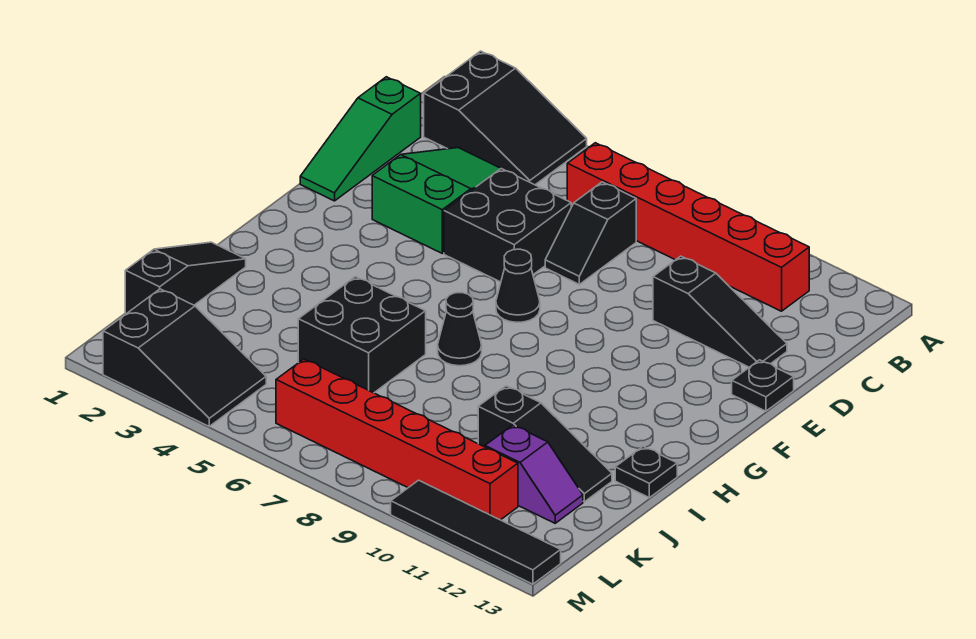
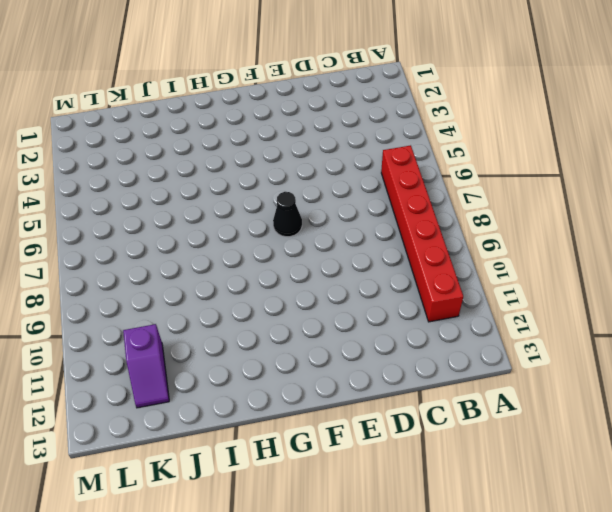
none -> black slope A2:B4 level 1 top 2
none -> green slope C1:E1 level 1 top C
none -> green slope C3:E4 level 1 top E

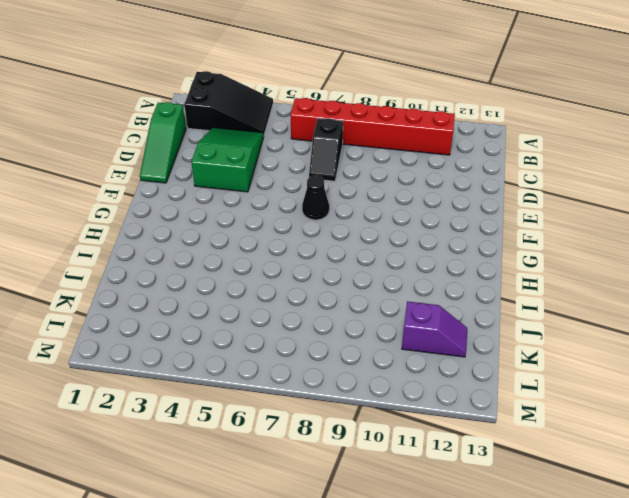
none -> black brick D5:E6 level 1
none -> black slope D10:D12 level 1 top 10
none -> black plate E13 level 1

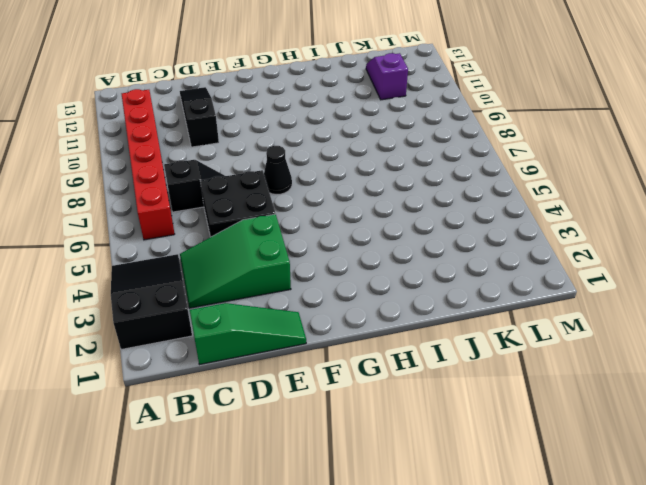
none -> black plate E13 level 1
none -> black cone H7 level 1
none -> black slope I1:K1 level 1 top K

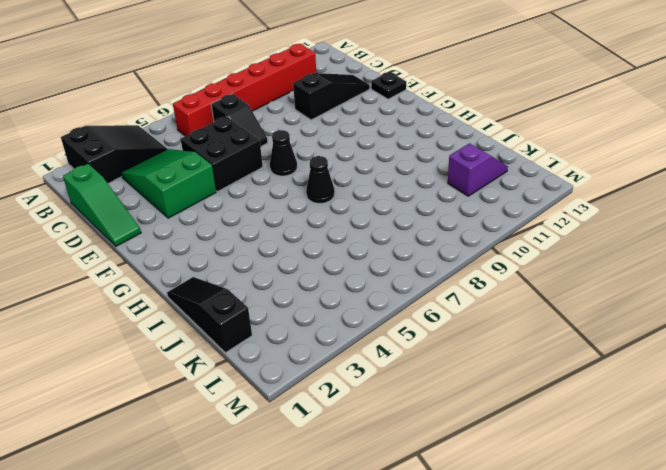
none -> black brick I5:J6 level 1
none -> black plate I13 level 1
none -> black slope J10:J12 level 1 top 10

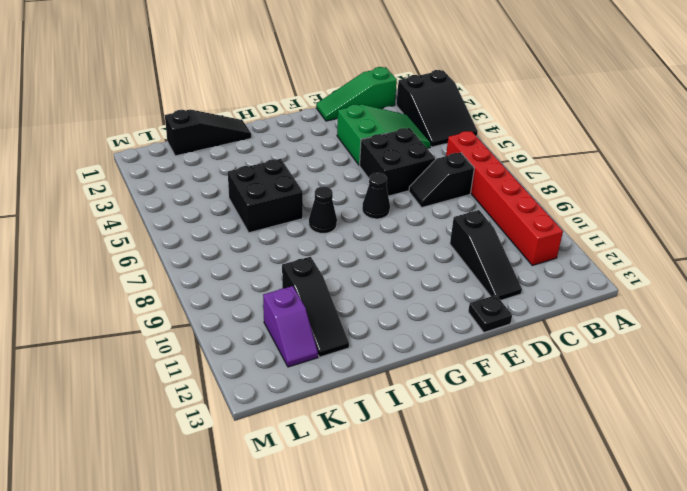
none -> black plate I13 level 1
none -> black slope L2:M4 level 1 top 2
none -> red brick L6:L11 level 1

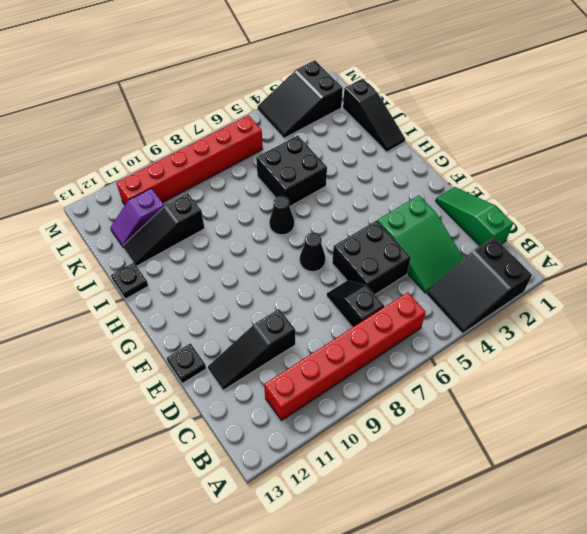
none -> black tile M10:M13 level 1

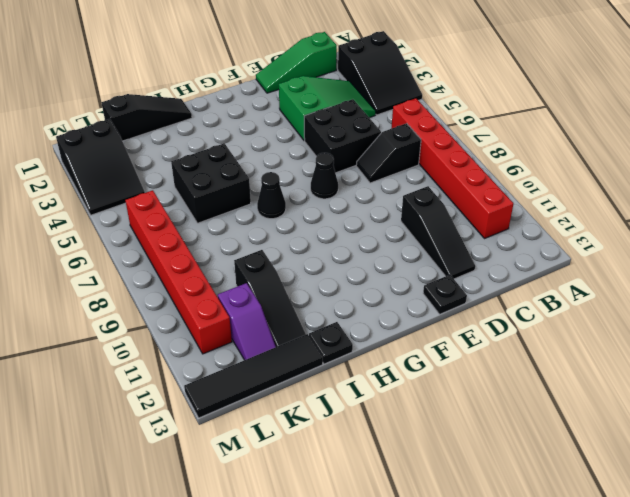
black tile J13:M13 level 1 -> black tile M10:M13 level 1

